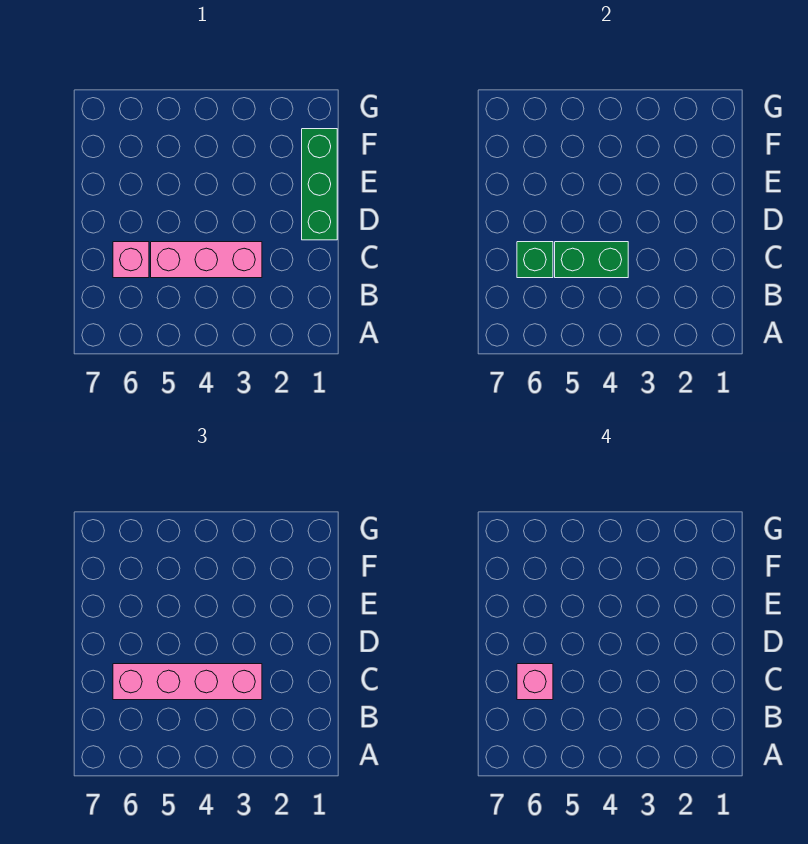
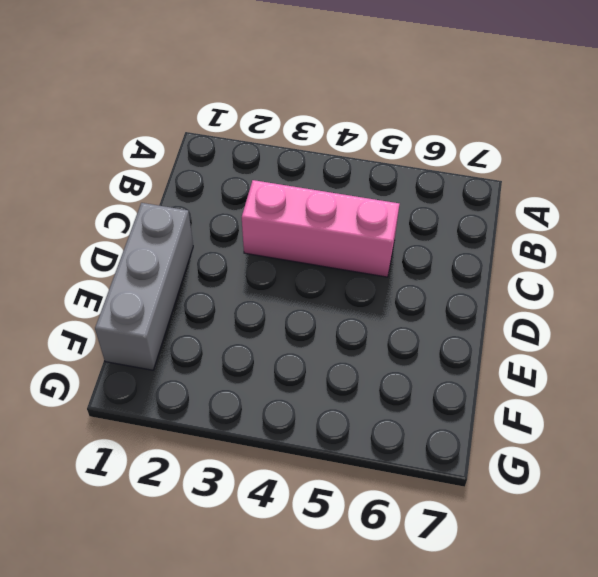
grey brick D1:F1 level 1 -> green brick D1:F1 level 1
none -> pink brick C6 level 1
none -> green brick C4:C5 level 2

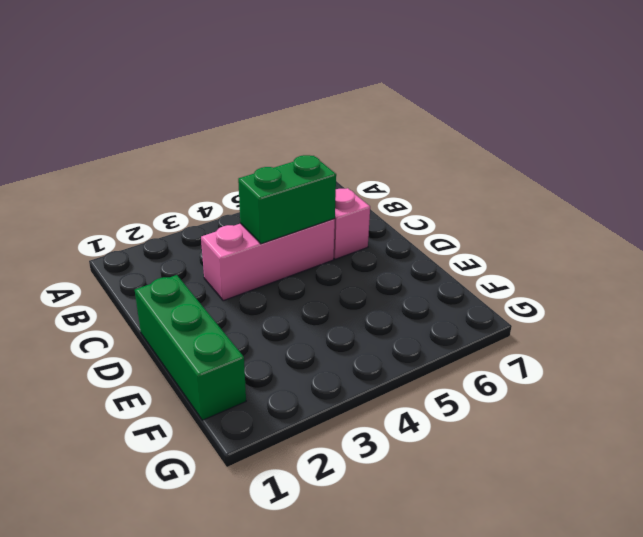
none -> green brick C6 level 2
none -> pink brick C3:C6 level 3

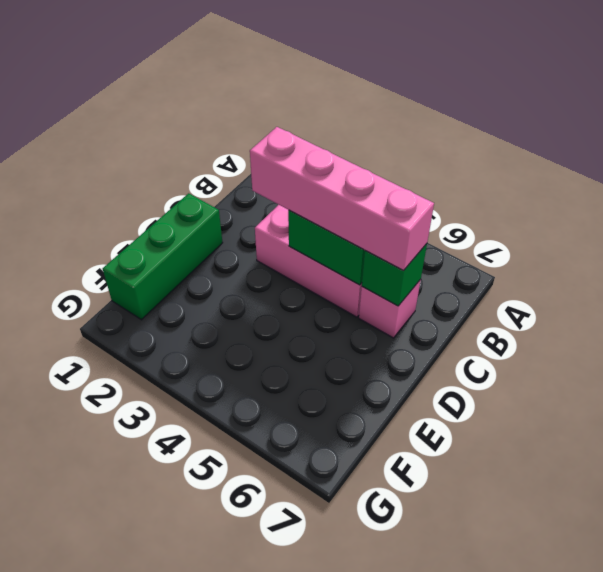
none -> pink brick C6 level 4

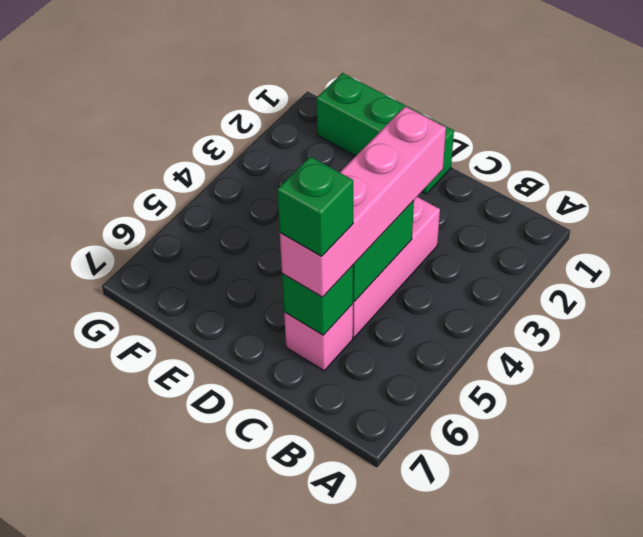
green brick C6 level 4 -> pink brick C6 level 4

